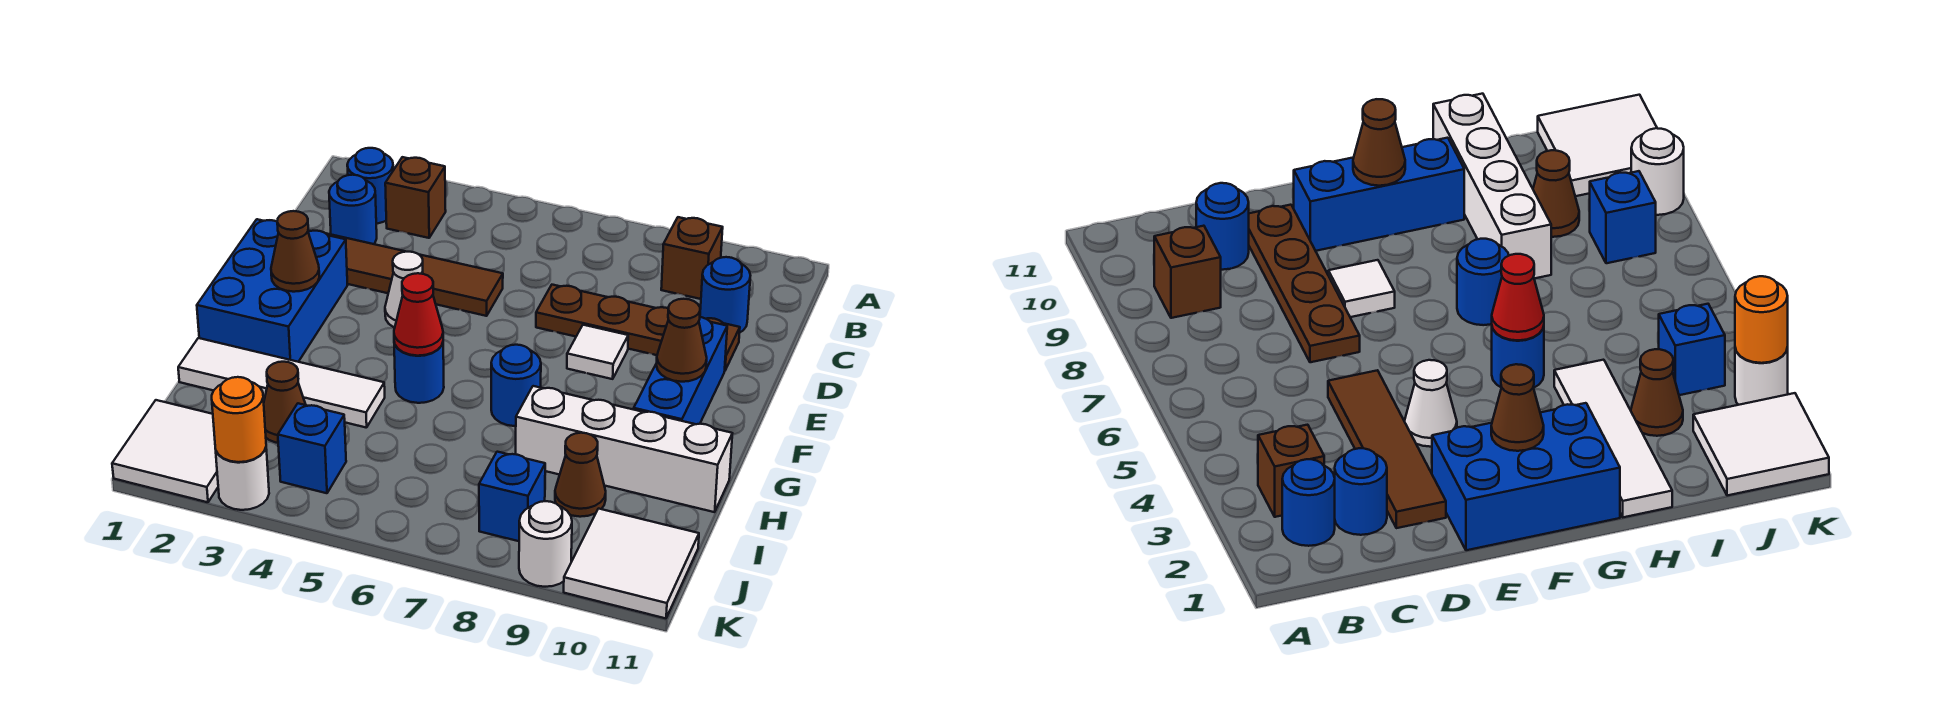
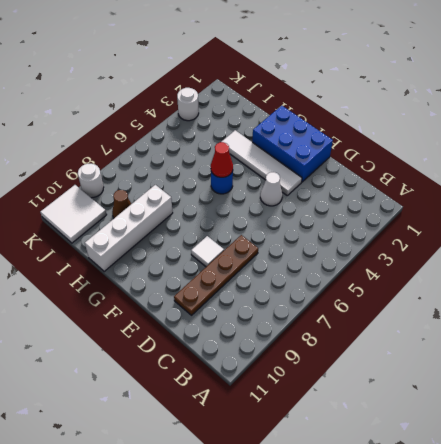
white tile E3:H3 level 1 -> white tile H1:H4 level 1
none -> blue round brick B2 level 1
none -> brown brick B3 level 1
none -> brown brick B9 level 1

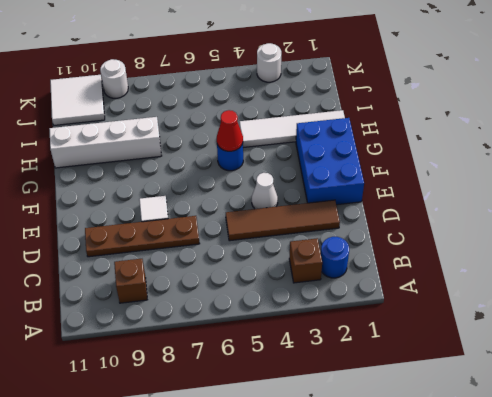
none -> blue round brick C2 level 1
none -> blue round brick C10 level 1
none -> blue brick E10:G10 level 1

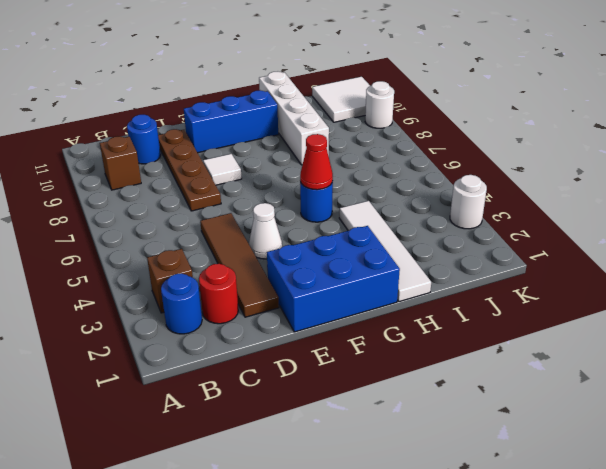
red round brick C2 level 1 -> blue round brick C2 level 1
none -> blue round brick G7 level 1
none -> brown cone I3 level 1
none -> brown cone I9 level 1

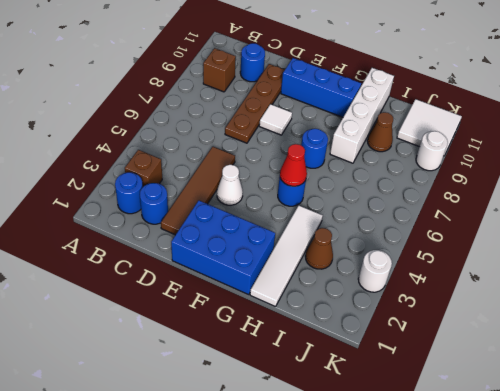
none -> white tile J1:K2 level 1
none -> blue brick J4 level 1
none -> blue brick J8 level 1

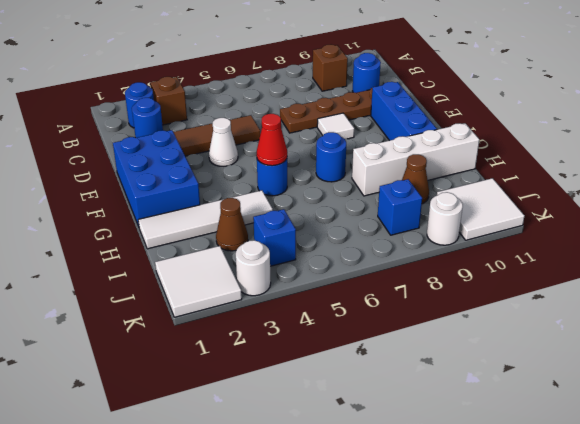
none -> brown cone F2 level 2
none -> brown cone F10 level 2
none -> orange round brick K3 level 2

